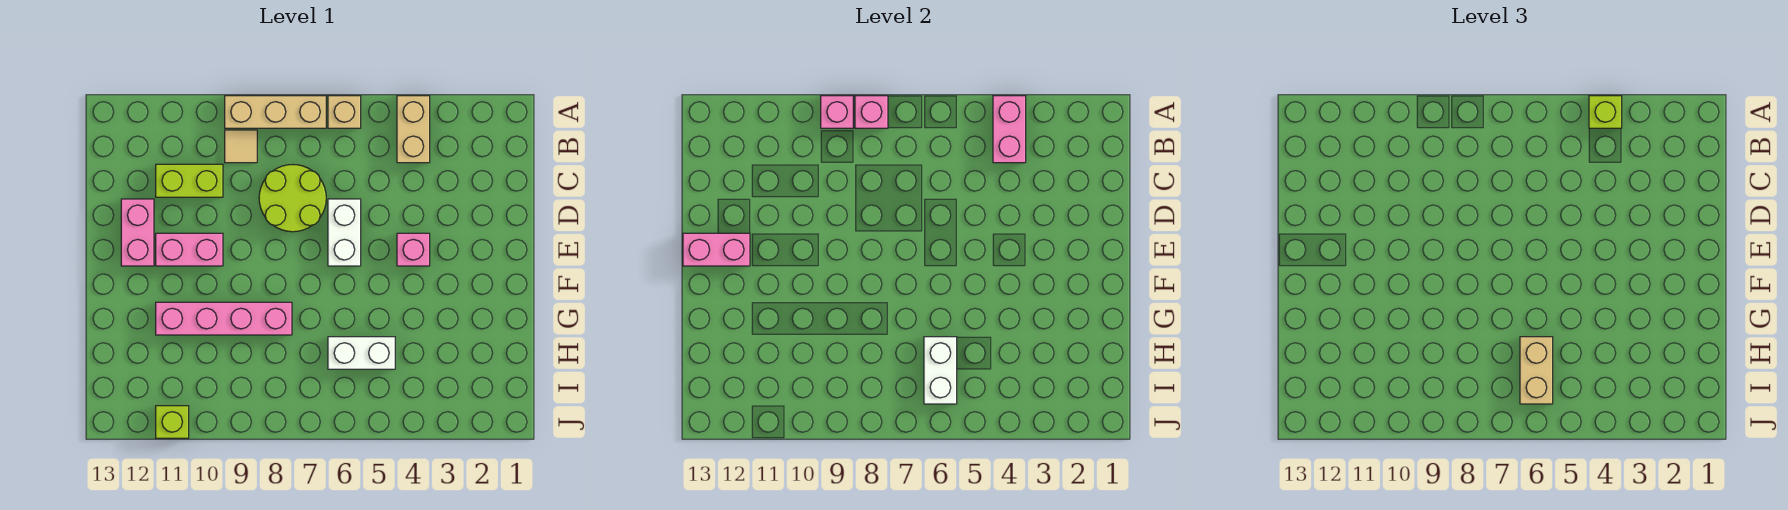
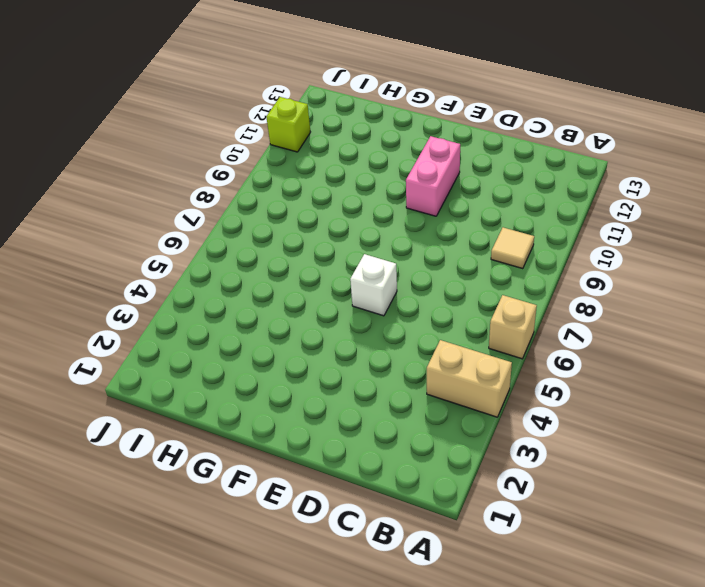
white brick E6 level 1 -> white brick D6:E6 level 1
none -> tan brick A7:A9 level 1
none -> lime round brick C7:D8 level 1
none -> lime brick C10:C11 level 1

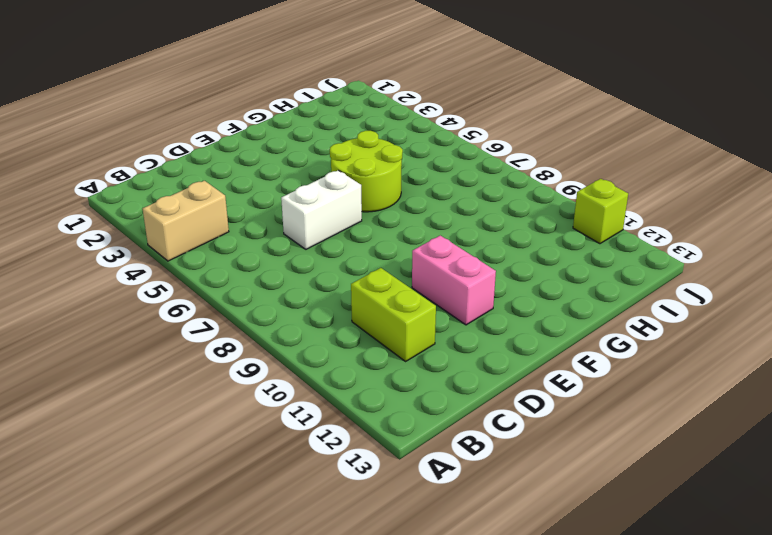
lime round brick F5:G6 level 1 -> lime round brick C7:D8 level 1
none -> tan brick A6 level 1
none -> tan brick A7:A9 level 1
none -> tan tile B9 level 1

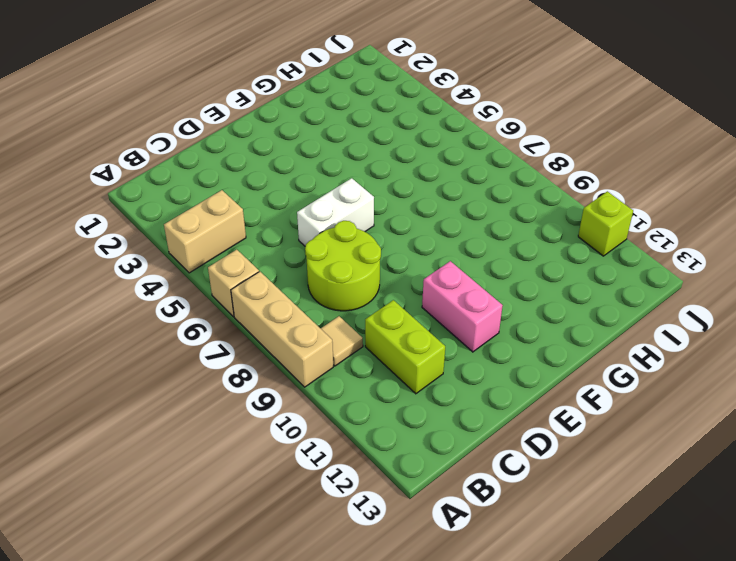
none -> pink brick D12:E12 level 1
none -> pink brick E4 level 1
none -> pink brick G8:G11 level 1

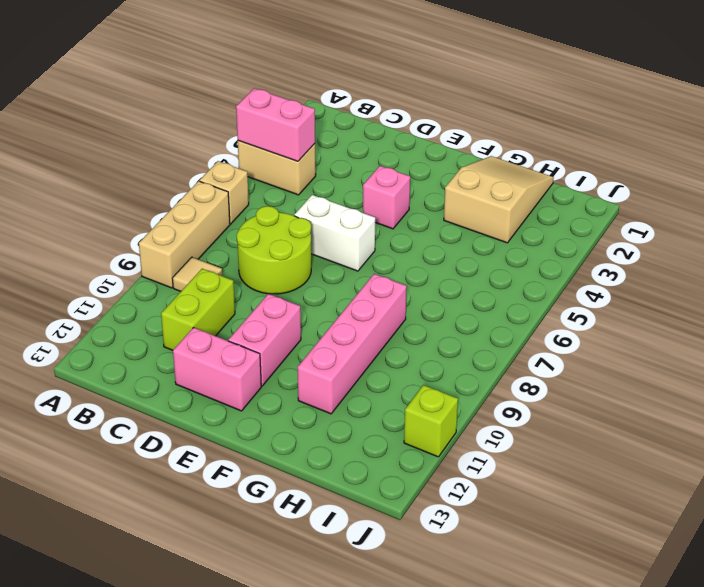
tan slope G1:H3 level 1 top 3 -> none
none -> white brick H5:H6 level 1
none -> pink brick A8 level 2
none -> pink brick A9 level 2

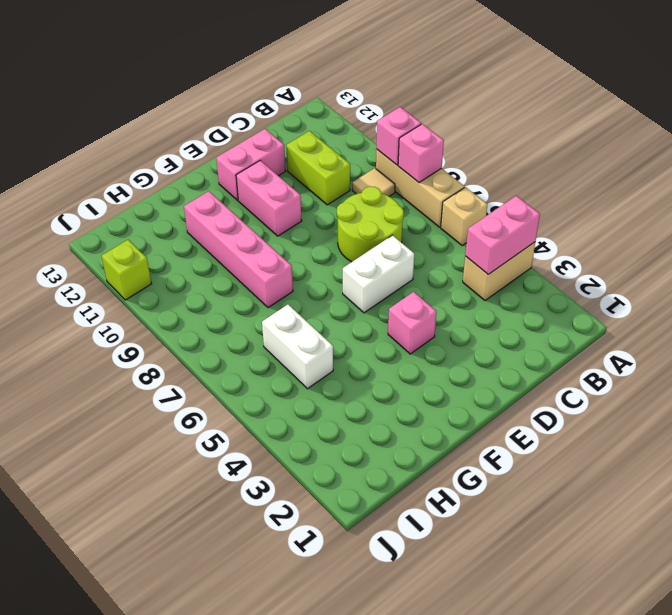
none -> pink brick E12:E13 level 2
none -> white brick H6:I6 level 2
none -> lime brick A4 level 3

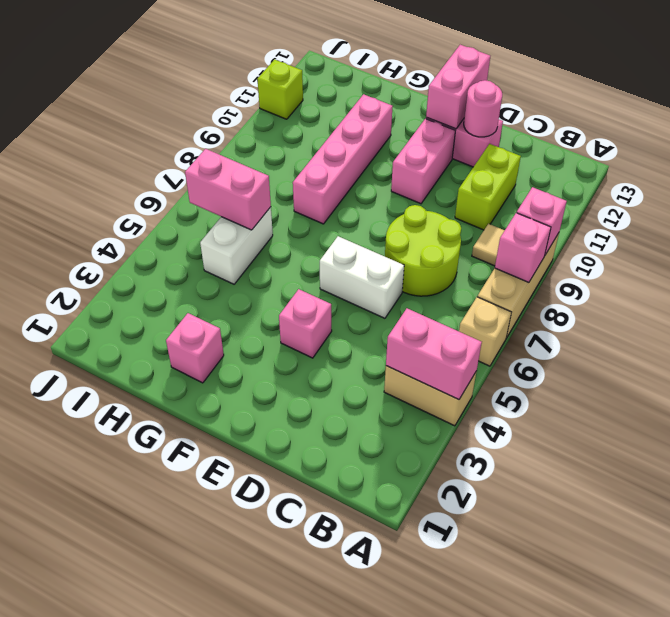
pink round brick D12 level 2 -> none
pink brick G2 level 1 -> none
pink brick H6:I6 level 2 -> white brick H6:I6 level 2
none -> lime brick A4 level 3
none -> tan brick H6:I6 level 3

